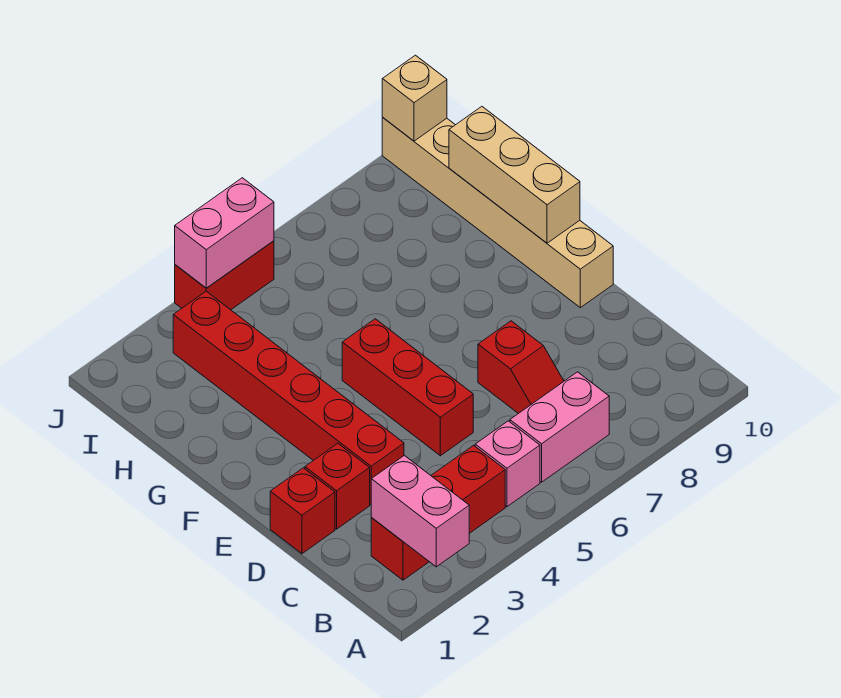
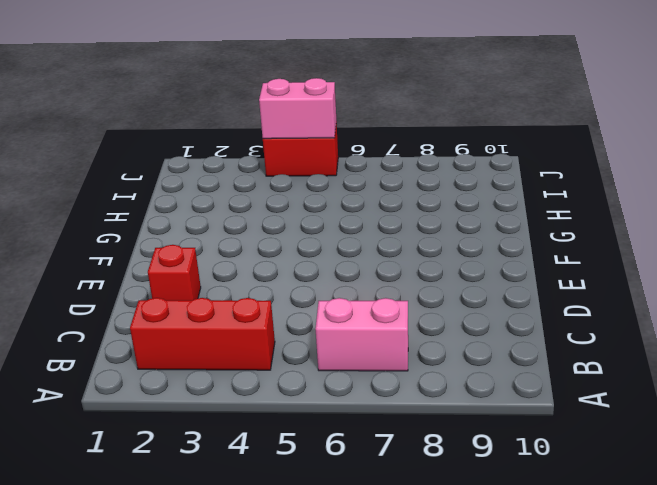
none -> pink brick B5 level 1
none -> red slope C7:D7 level 1 top D
none -> red brick D1 level 1

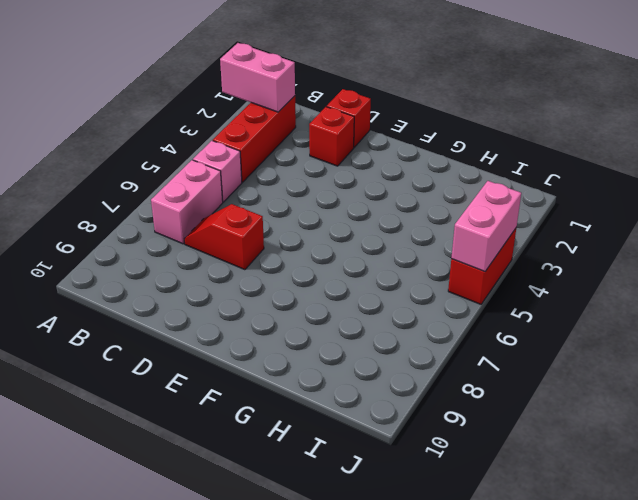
none -> red brick D3:I3 level 1
none -> red brick D5:F5 level 1
none -> tan brick E10:J10 level 1

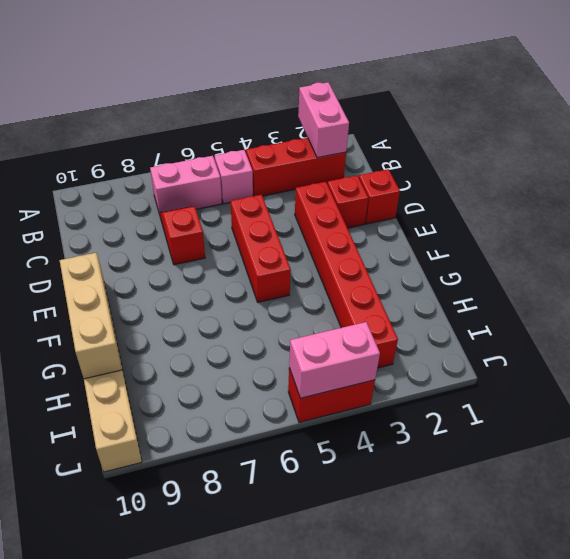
none -> tan brick J10 level 2

